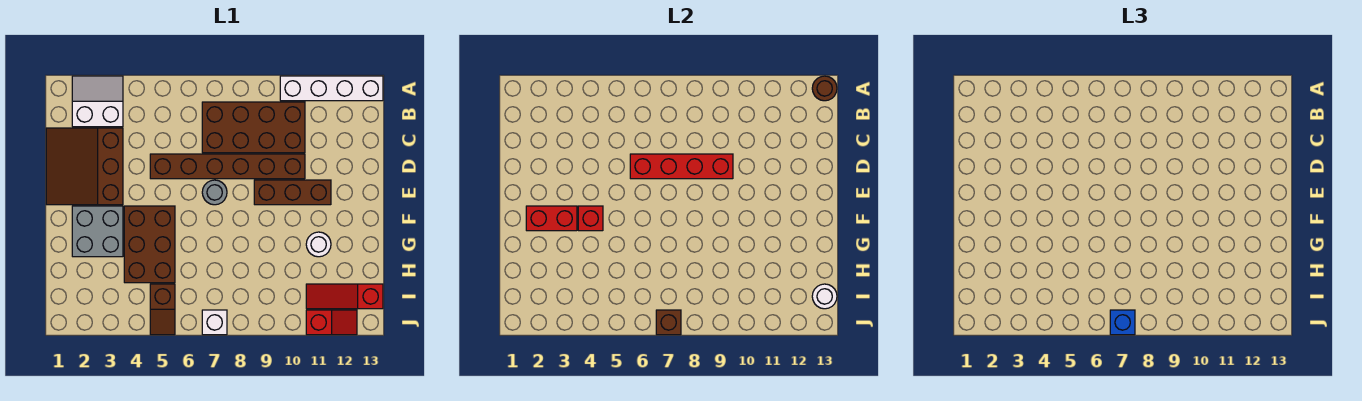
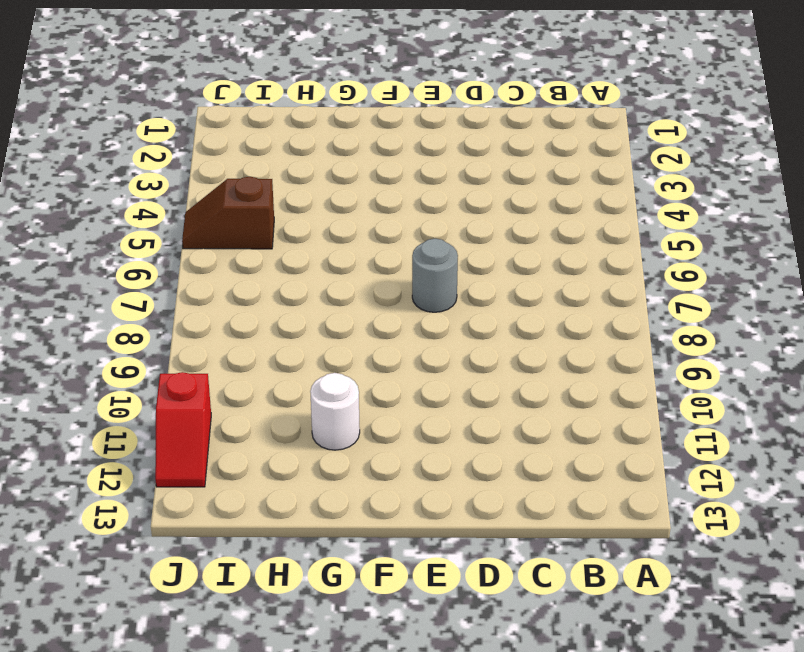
none -> white slope A2:B3 level 1 top B
none -> white brick A10:A13 level 1
none -> brown brick B7:C10 level 1

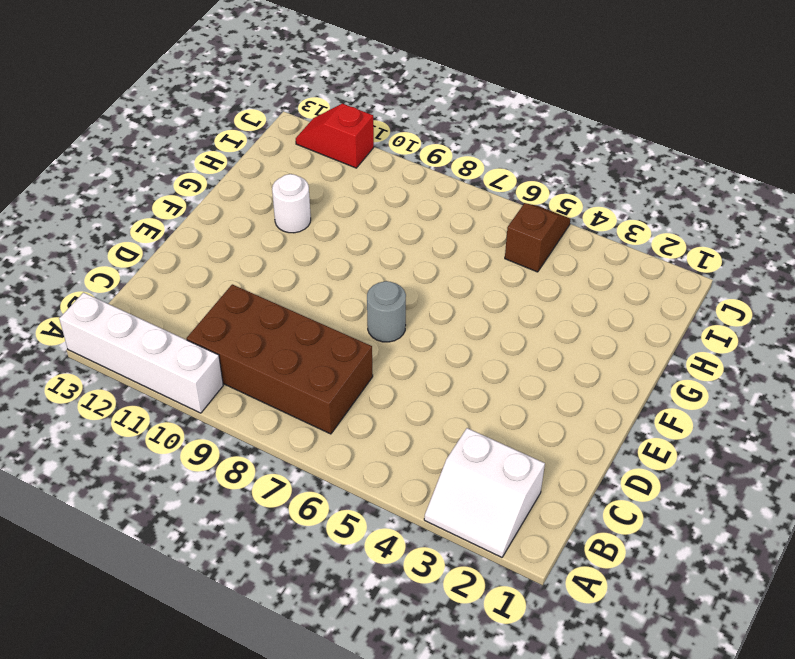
none -> brown slope C1:E3 level 1 top 3
none -> brown brick D5:D10 level 1
none -> brown brick E9:E11 level 1

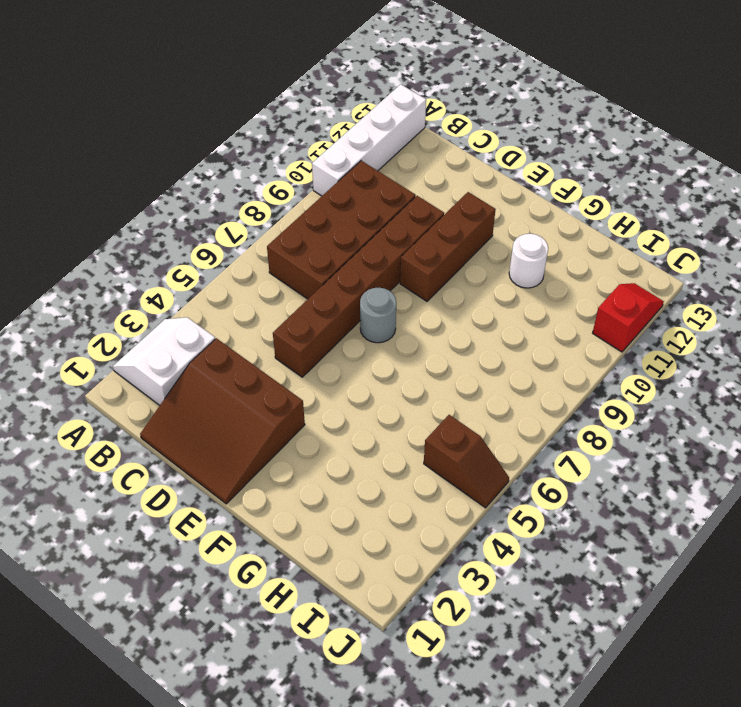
none -> grey brick F2:G3 level 1
none -> brown brick F4:H5 level 1
none -> red slope I11:I13 level 1 top 13

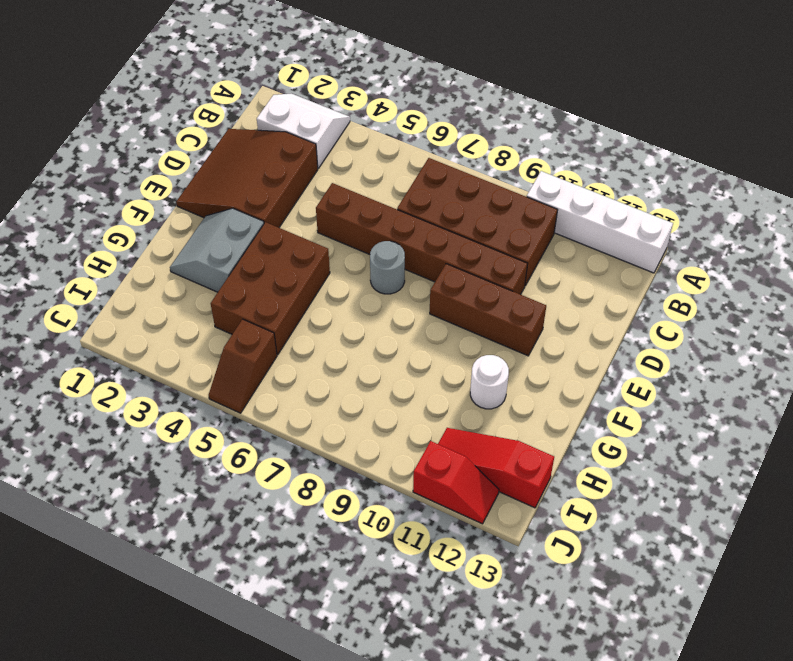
grey slope F2:G3 level 1 top 3 -> grey brick F2:G3 level 1
none -> white brick J7 level 1
none -> brown round brick A13 level 2
none -> red brick D6:D9 level 2

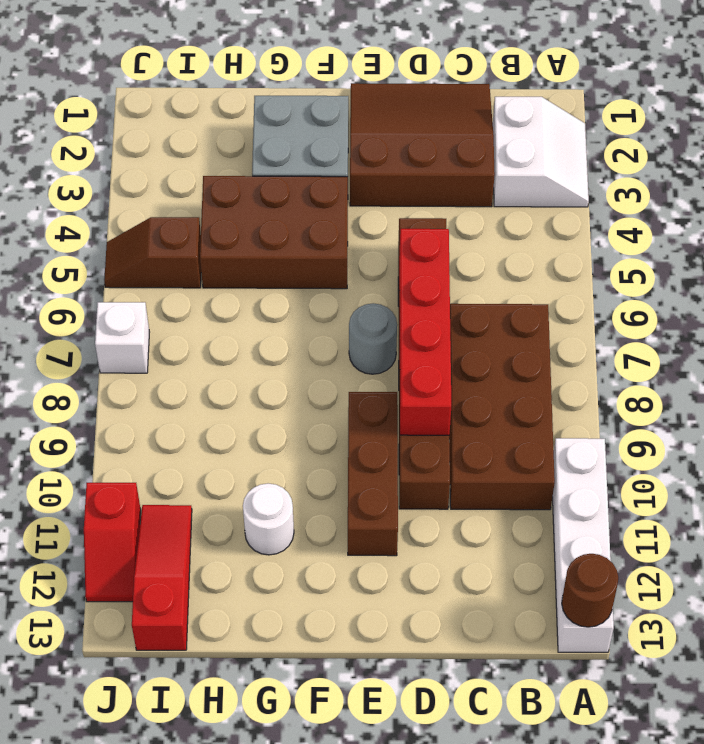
none -> red brick F2:F3 level 2
none -> red brick F4 level 2
none -> white round brick I13 level 2

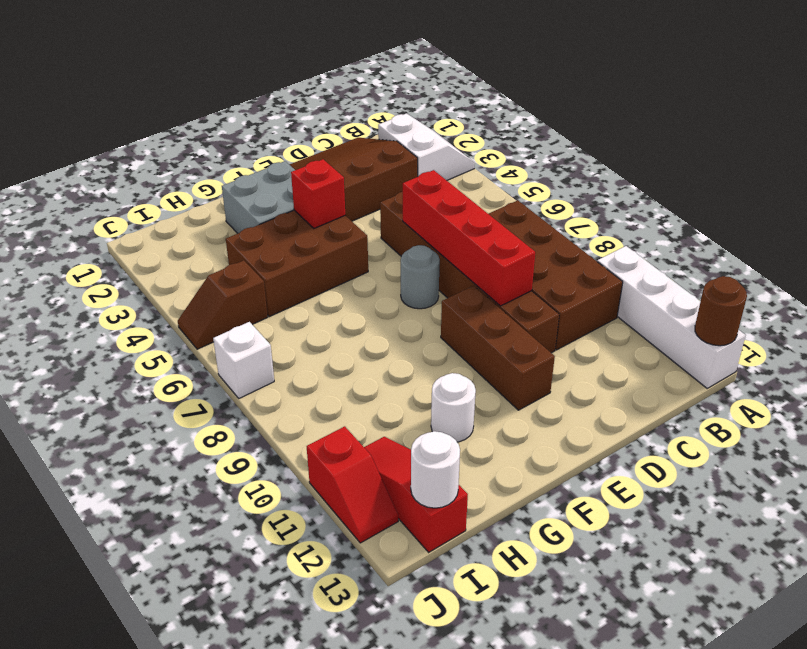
none -> red brick F2:F3 level 2
none -> brown brick J7 level 2
none -> blue brick J7 level 3

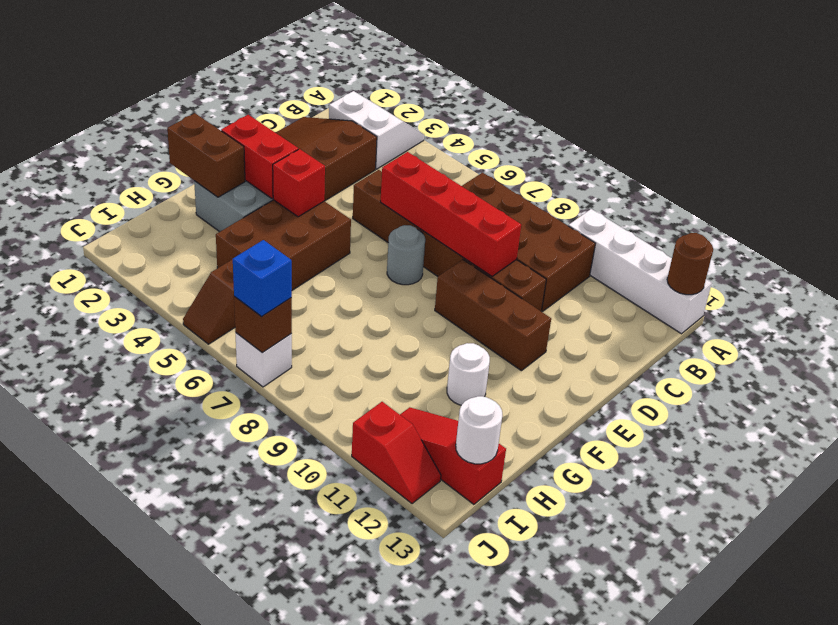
brown brick G1:G2 level 2 -> none

